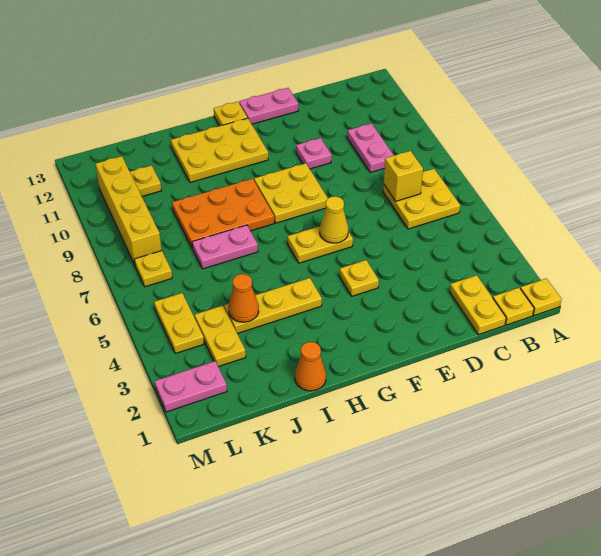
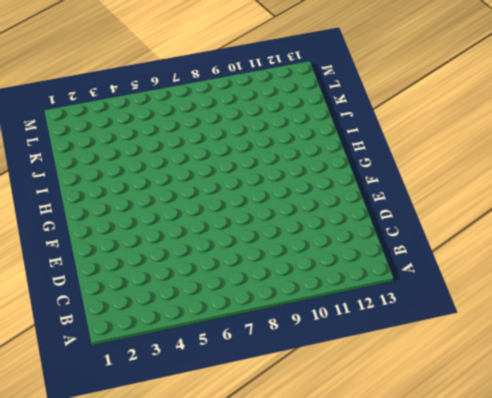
none -> yellow plate A1 level 1
none -> yellow plate B1 level 1
none -> yellow plate B6:C7 level 1

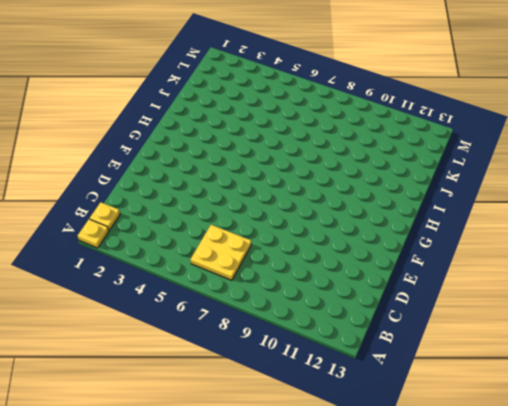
none -> yellow plate C1:C2 level 1
none -> pink plate C9:C10 level 1
none -> pink plate E10 level 1

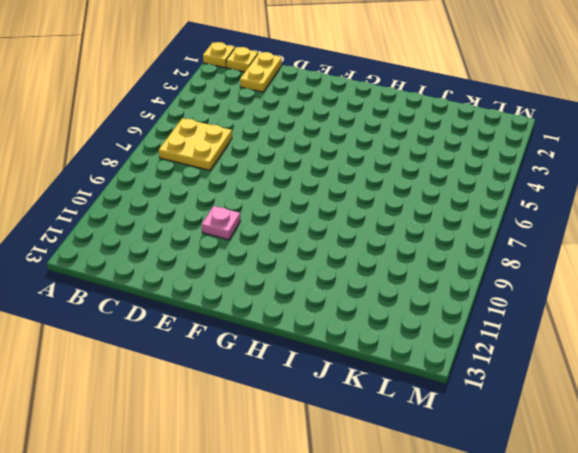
none -> pink plate C9:C10 level 1
none -> pink plate E13:F13 level 1
none -> yellow plate F4 level 1

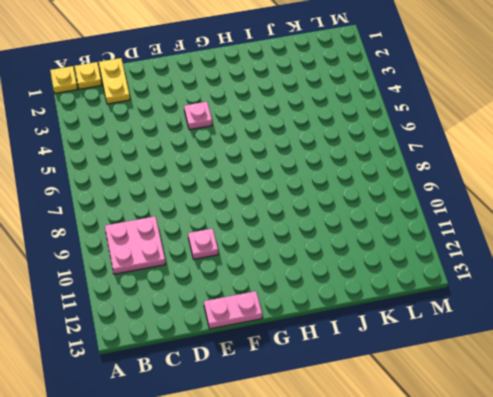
pink plate B9:C10 level 1 -> pink plate C9:C10 level 1
pink plate F4 level 1 -> yellow plate F4 level 1
none -> yellow plate B6:C7 level 1
none -> yellow plate F6:G6 level 1
none -> yellow plate F8:G9 level 1

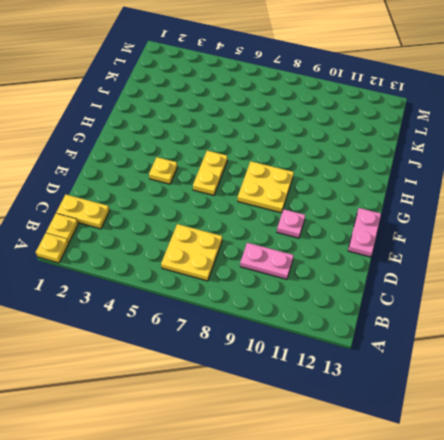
none -> yellow plate G11:I12 level 1
none -> yellow plate G13 level 1
none -> yellow plate H4:J4 level 1

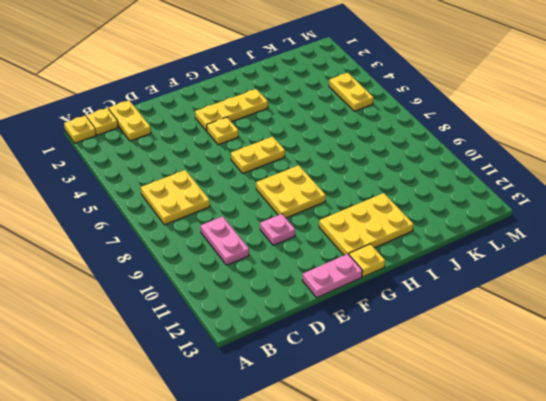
yellow plate F3:H3 level 1 -> yellow plate H4:J4 level 1
none -> orange plate H8:J9 level 1
none -> orange cone I1 level 1
none -> pink plate I7:J7 level 1

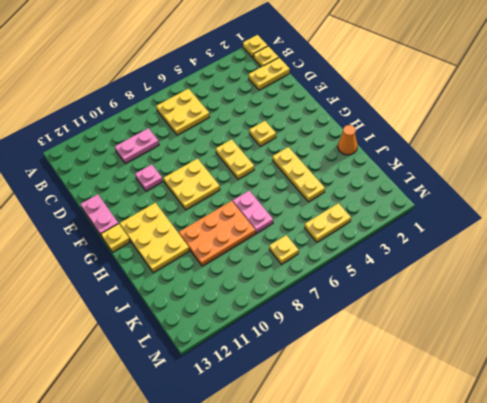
orange plate I8:J10 level 1 -> orange plate H8:J9 level 1
none -> yellow plate K3:K4 level 1
none -> yellow plate K11 level 1
none -> pink plate L2:M2 level 1

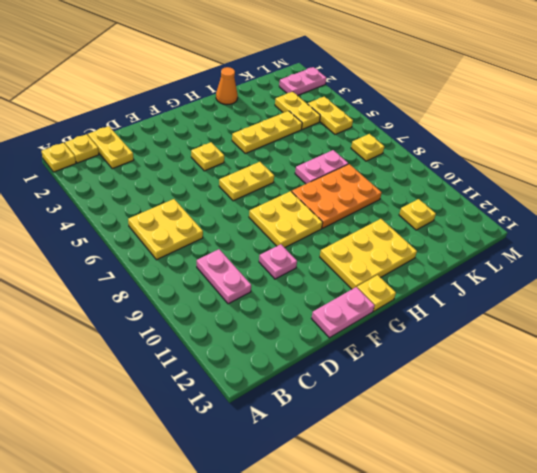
none -> yellow brick L8:L11 level 1
none -> yellow brick C7 level 2
none -> yellow cone F6 level 2

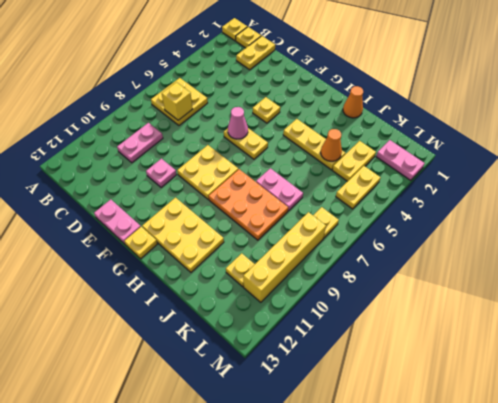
pink cone F6 level 2 -> yellow cone F6 level 2

